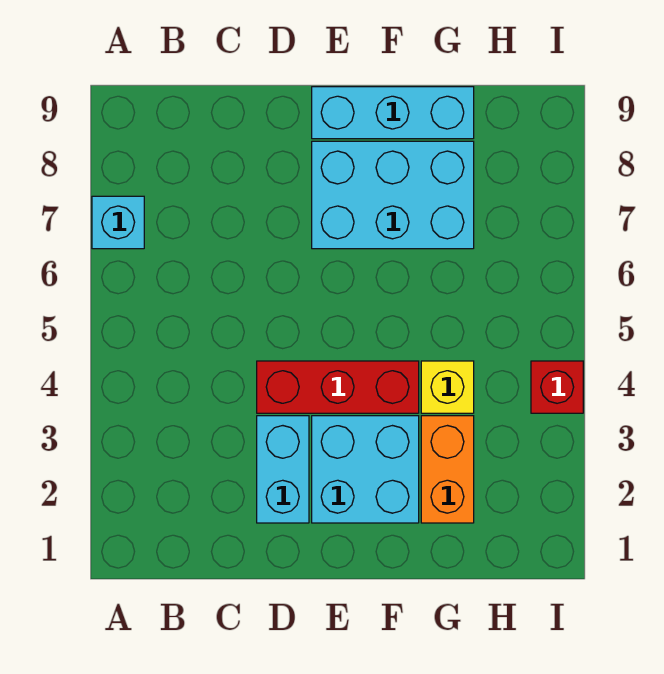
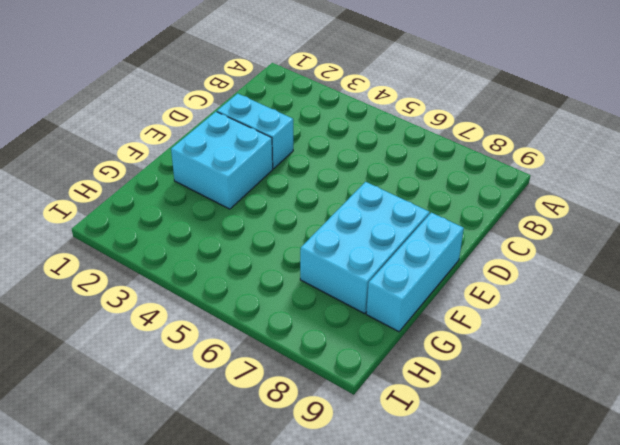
none -> cyan brick A7 level 1
none -> red brick D4:F4 level 1

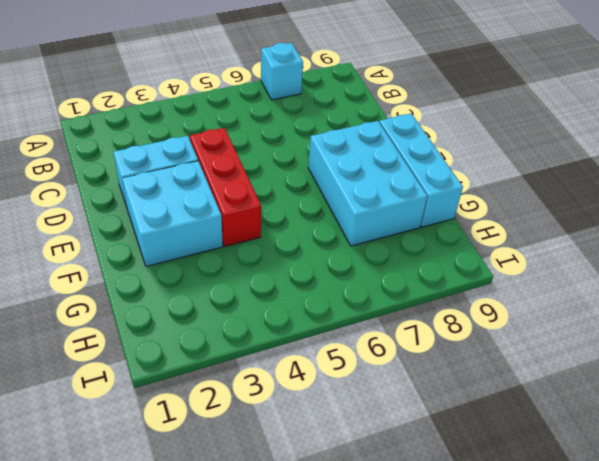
none -> orange brick G2:G3 level 1
none -> yellow brick G4 level 1

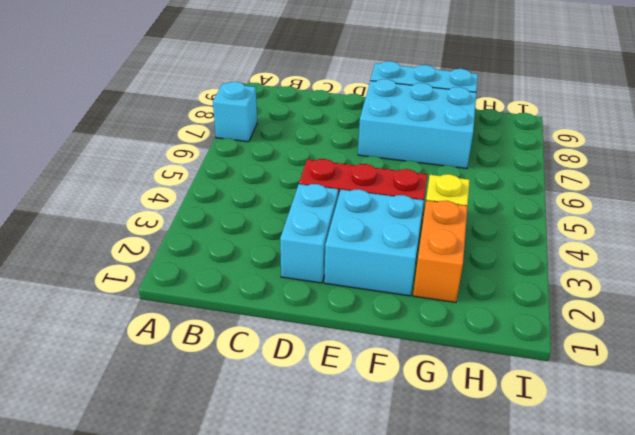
none -> red brick I4 level 1

